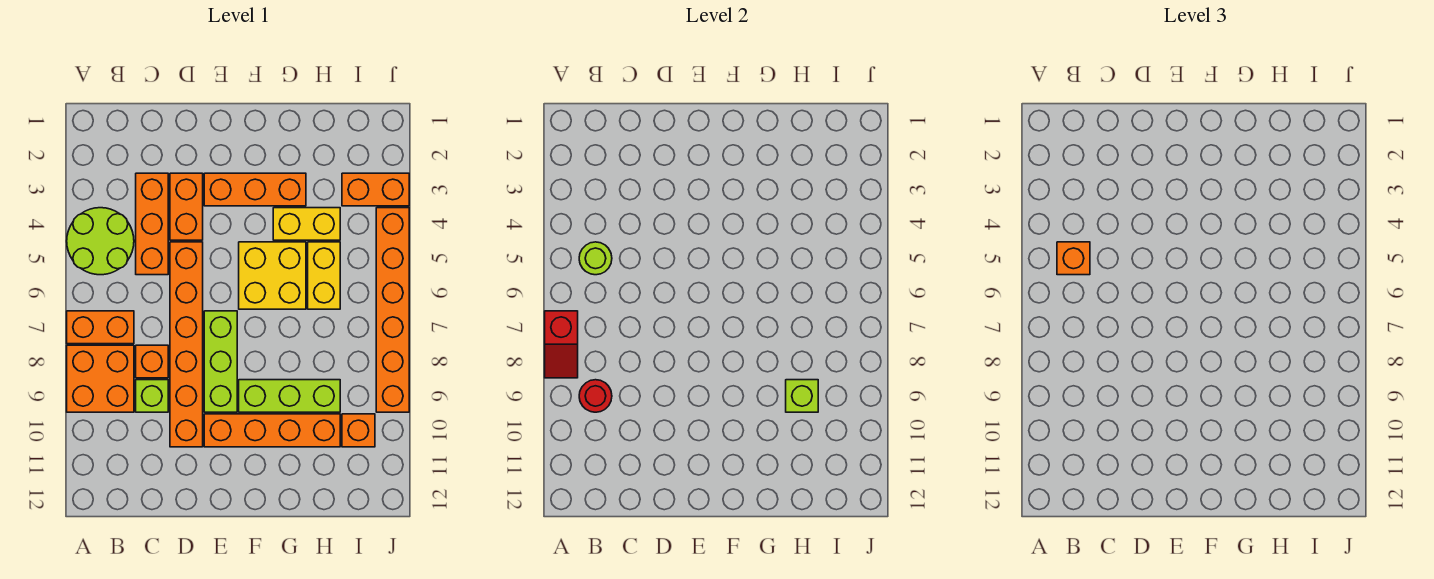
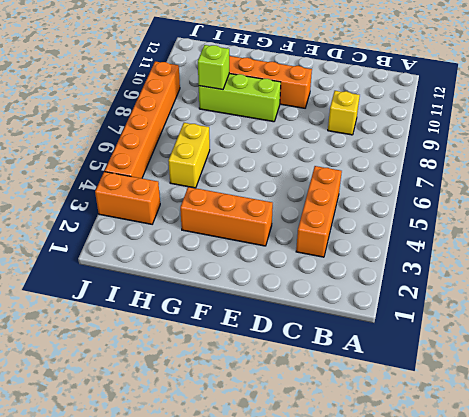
yellow brick C9 level 1 -> lime brick C9 level 1
none -> lime round brick A4:B5 level 1
none -> orange brick A7:B7 level 1
none -> orange brick A8:B9 level 1

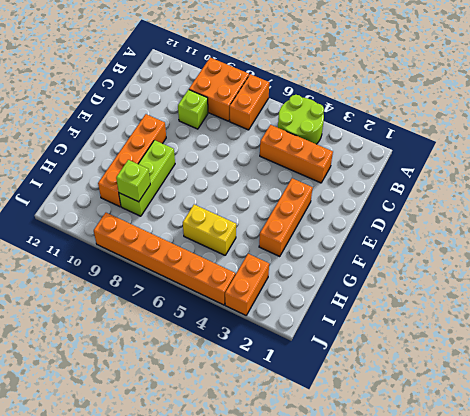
none -> orange brick C8 level 1
none -> orange brick D3:D4 level 1
none -> orange brick D5:D10 level 1

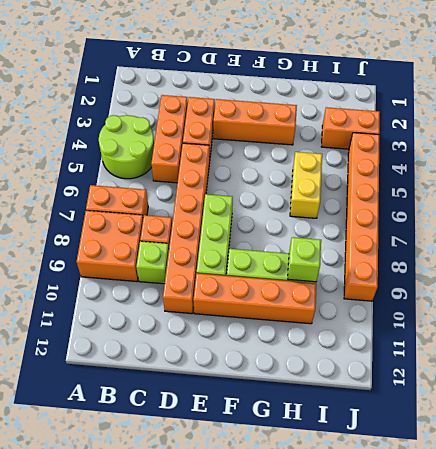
none -> yellow brick F5:G6 level 1
none -> yellow brick G4:H4 level 1
none -> orange brick I10 level 1

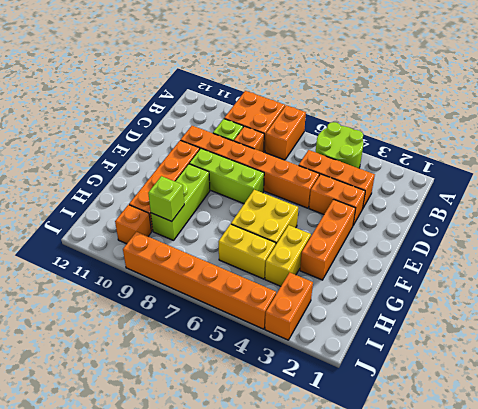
none -> red slope A7:A8 level 2 top 7
none -> lime round brick B5 level 2
none -> red round brick B9 level 2

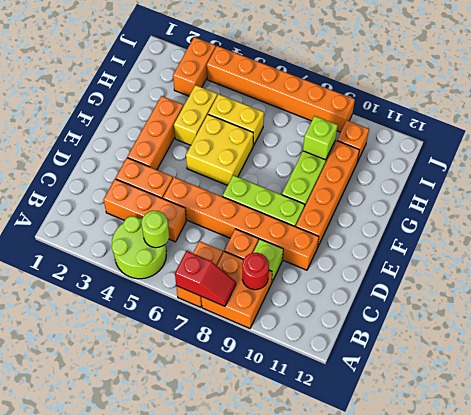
none -> orange brick B5 level 3

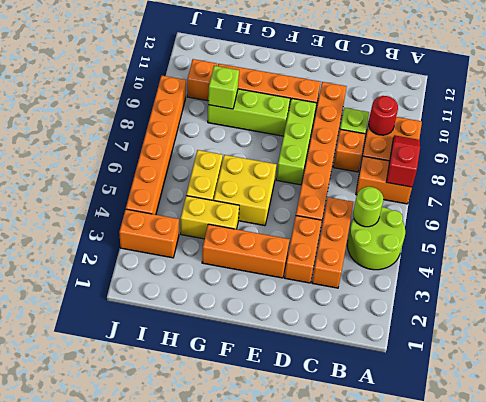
none -> orange brick B5 level 3

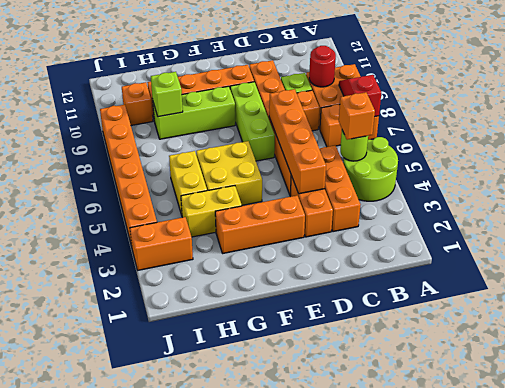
orange brick D4:D7 level 2 -> none

